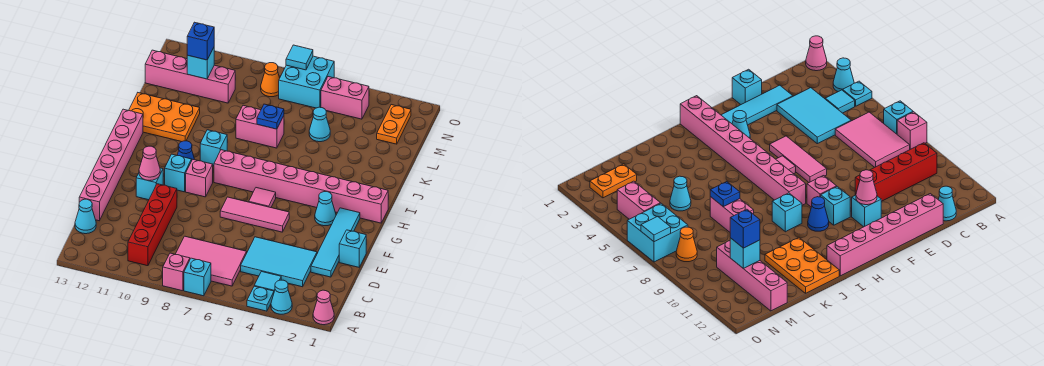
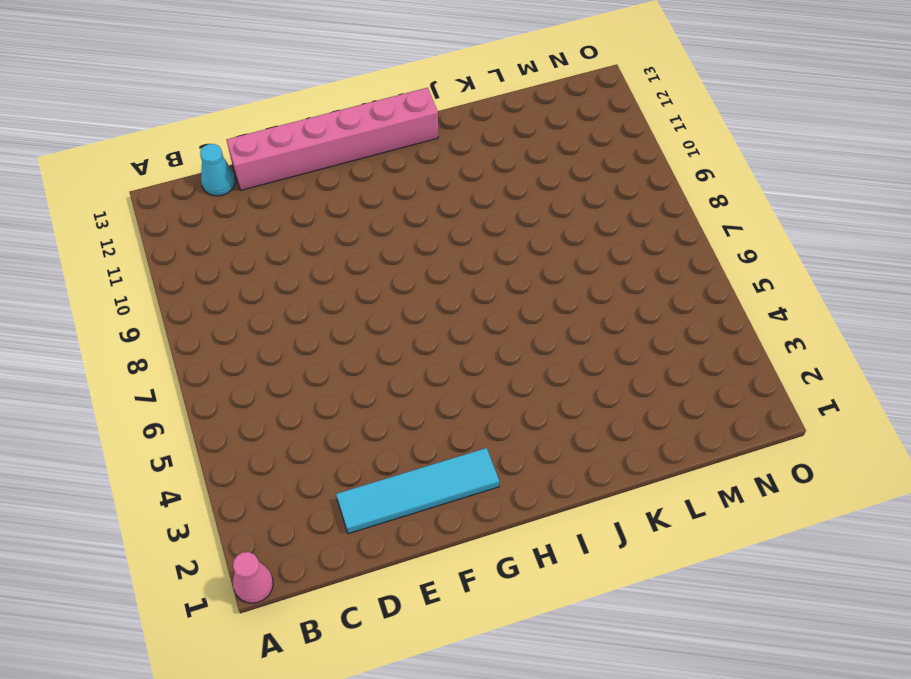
none -> cyan cone A3 level 1
none -> cyan plate A4 level 1
none -> cyan brick A7 level 1
none -> pink brick A8 level 1

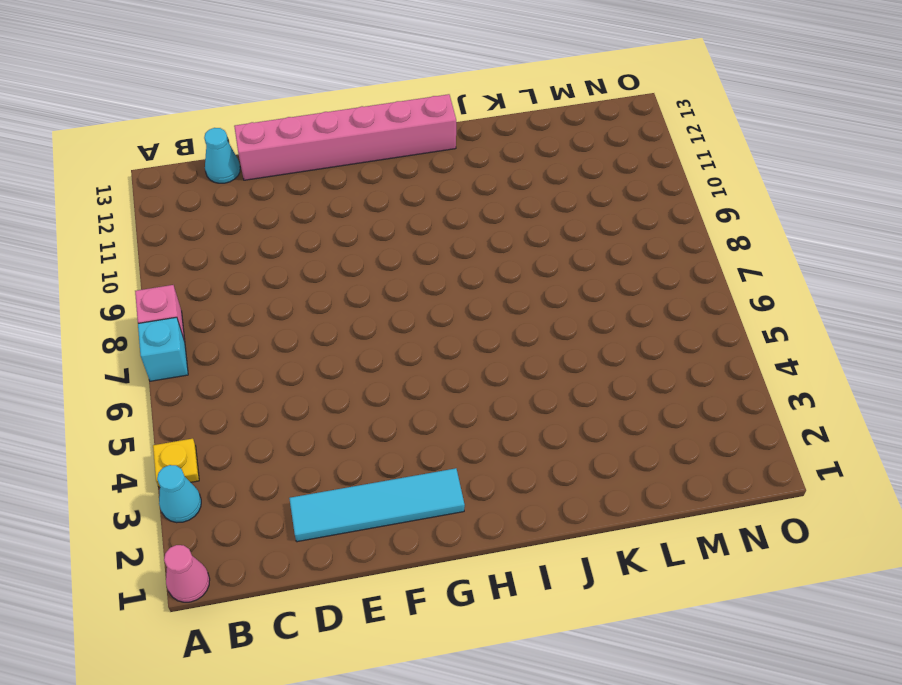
yellow plate A4 level 1 -> cyan plate A4 level 1
none -> cyan tile B4 level 1
none -> pink tile B6:C8 level 1
none -> red brick B10:E10 level 1
none -> cyan tile C3:D5 level 1

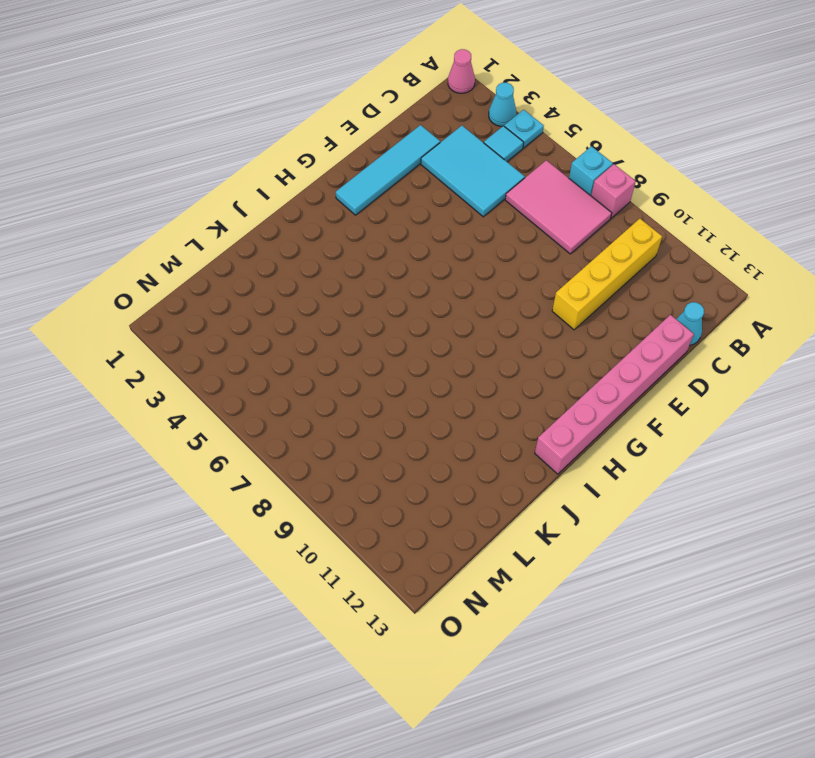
yellow brick B10:E10 level 1 -> red brick B10:E10 level 1
none -> cyan brick E1 level 1
none -> pink tile F5:F7 level 1
none -> cyan brick F11 level 1
none -> cyan cone G3 level 1

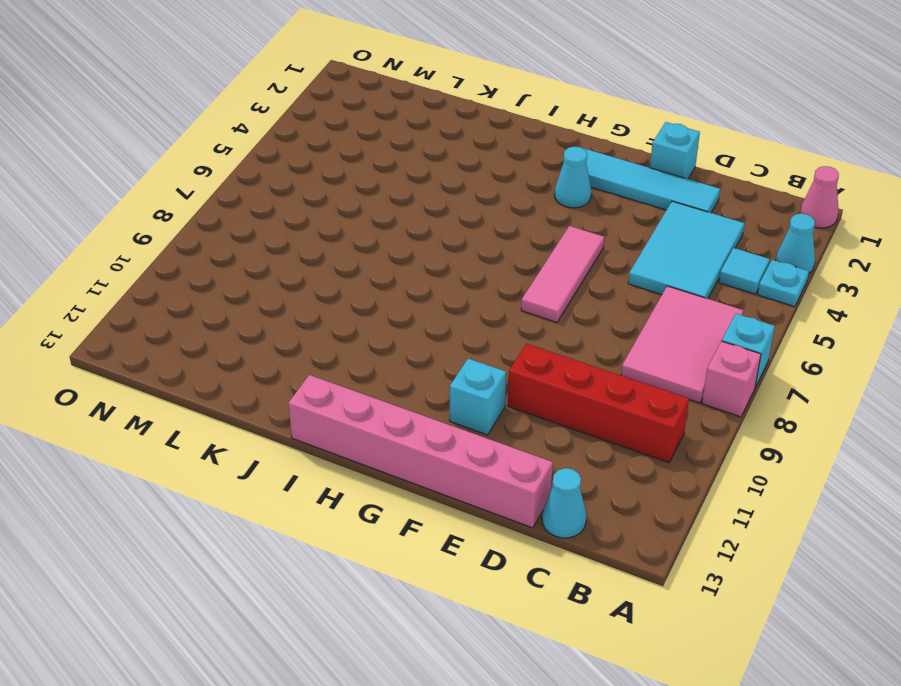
none -> pink tile G6 level 1
none -> pink brick G9 level 1
none -> cyan brick G10 level 1
none -> pink brick H1:H8 level 1

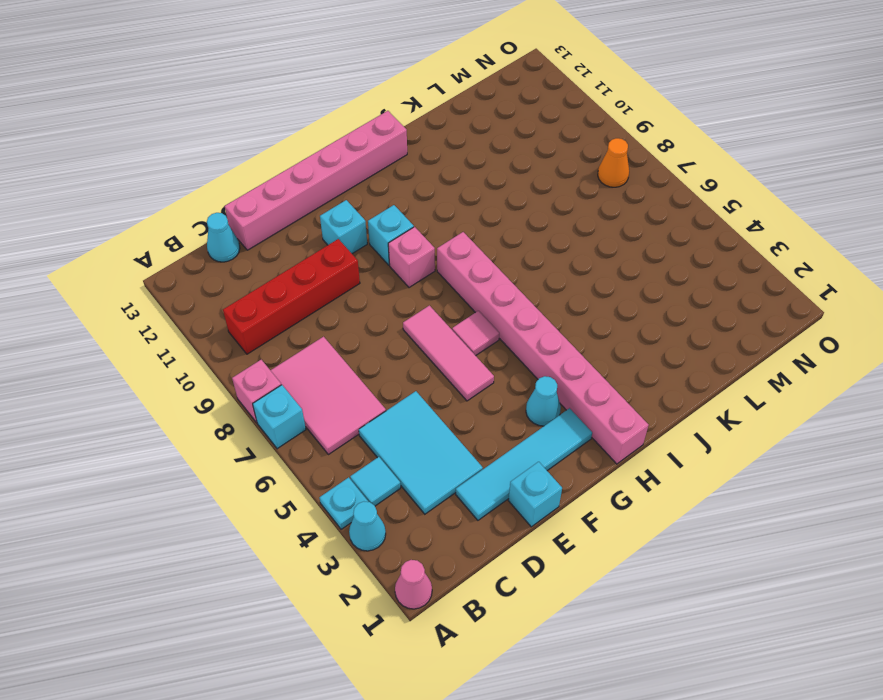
none -> blue cone H10 level 1
none -> cyan brick I9 level 1
none -> orange plate J11:K13 level 1
none -> pink brick K7:K8 level 1

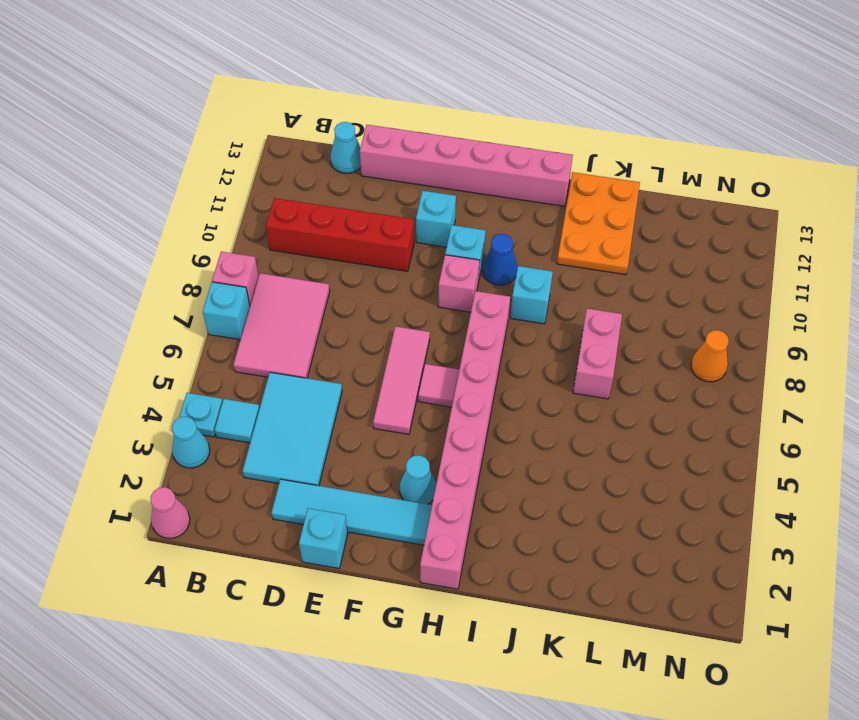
none -> cyan cone L5 level 1
none -> orange plate M2:N2 level 1
none -> pink brick M10:M13 level 1
none -> pink brick N4:N5 level 1

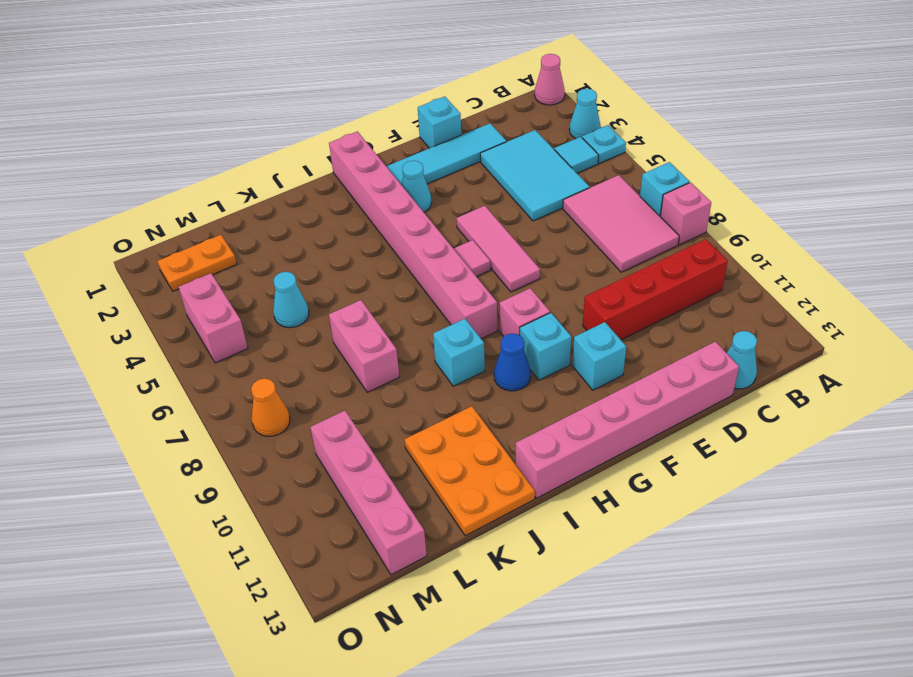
none -> cyan brick N6:O7 level 1
none -> pink cone F11 level 2
none -> blue plate K7 level 2
none -> cyan brick M11 level 2

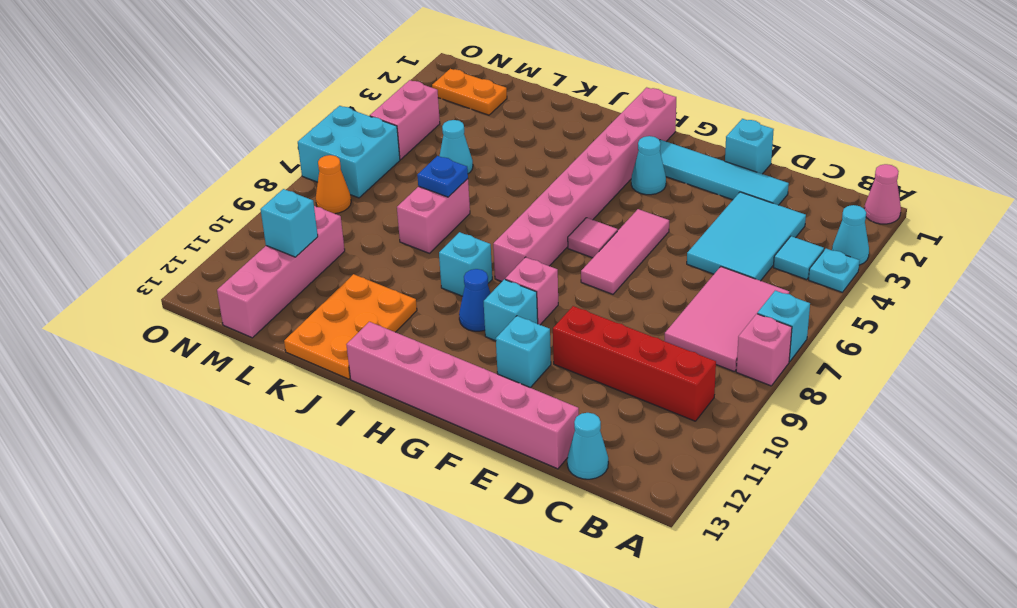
none -> pink cone F11 level 2
none -> cyan tile O7 level 2
none -> blue brick M11 level 3

